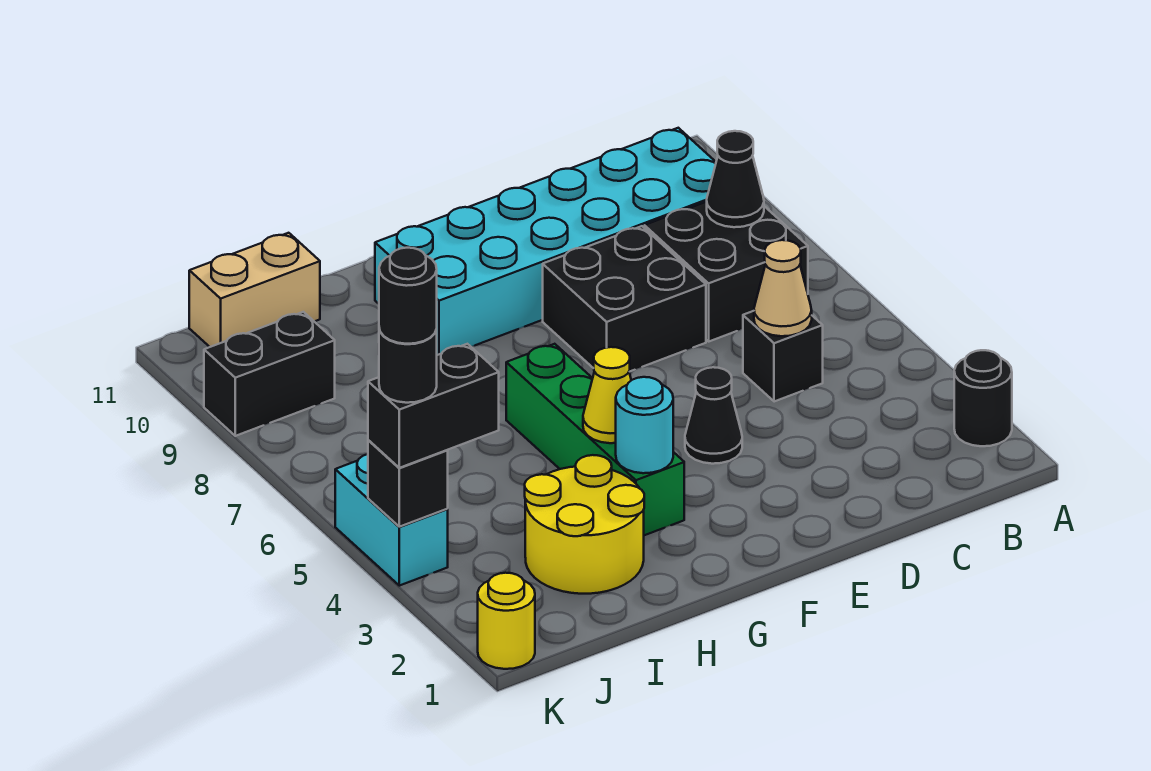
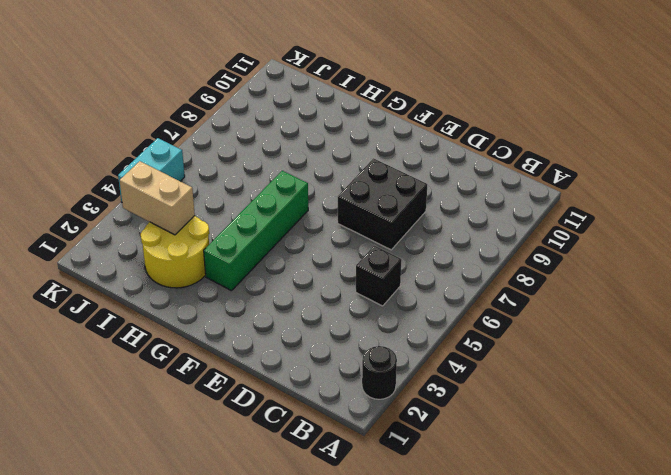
tan brick I3:J3 level 2 -> tan brick I11:J11 level 1
none -> black brick B7:C8 level 1
none -> cyan brick B9:G10 level 1
none -> black cone E4 level 1

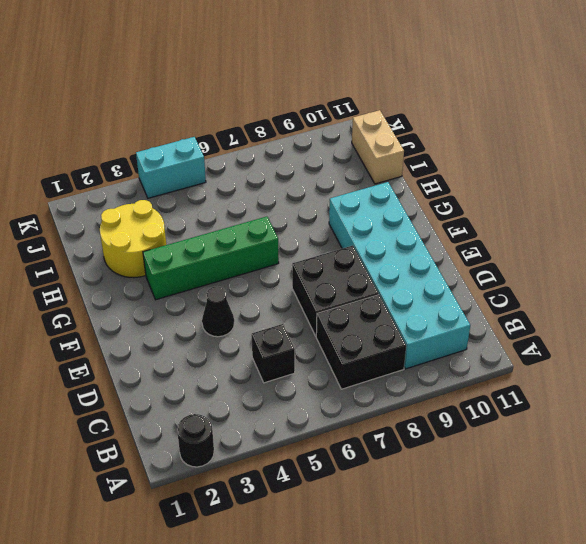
none -> black brick J9:K9 level 1
none -> yellow round brick K1 level 1
none -> black cone B8 level 2

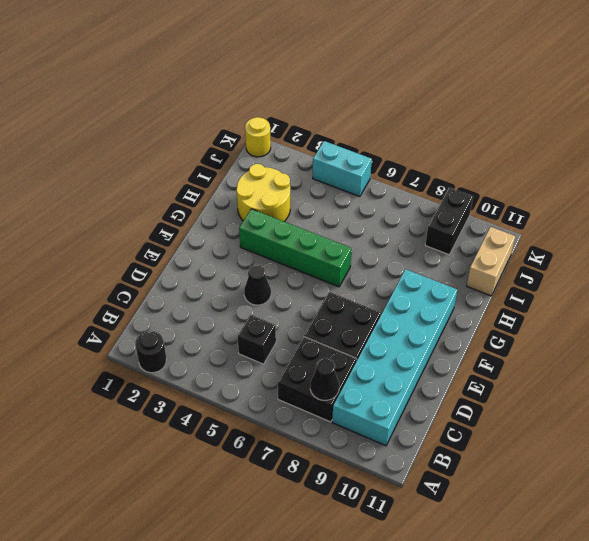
none -> tan cone C5 level 2
none -> cyan round brick G3 level 2
none -> yellow cone G4 level 2

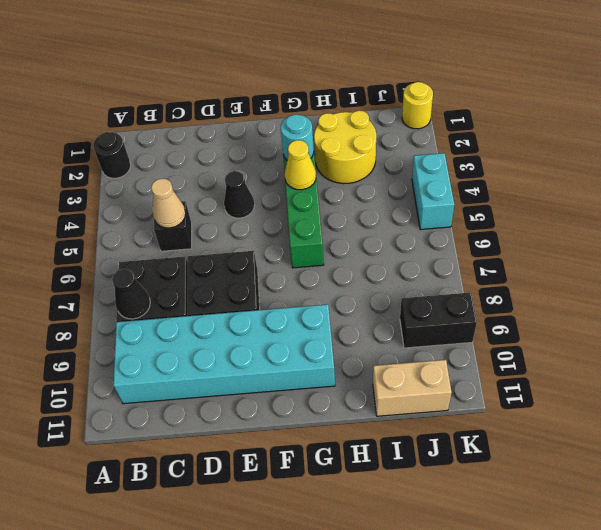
none -> black brick K4 level 2
none -> black brick J4:K4 level 3
none -> black round brick K4 level 4

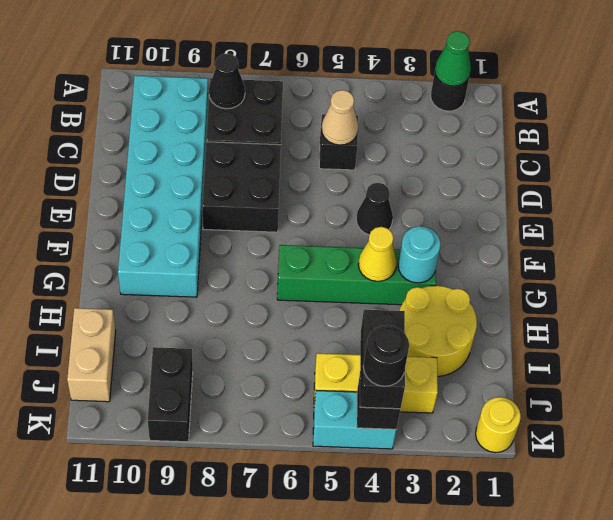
green cone A2 level 2 -> none
yellow brick J3:J5 level 1 -> none
none -> black round brick K4 level 5

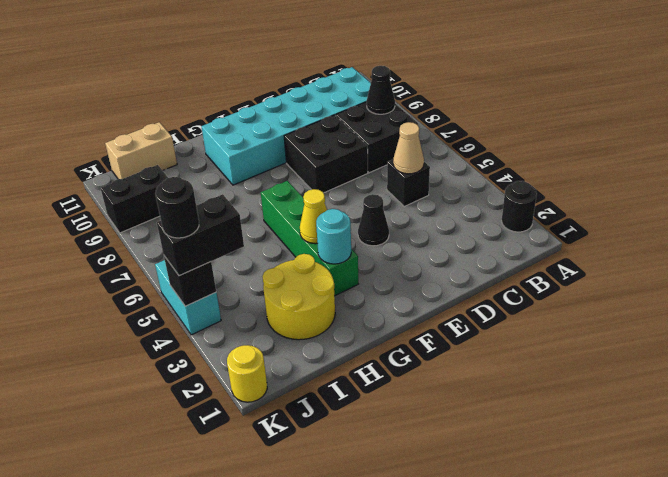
none -> black round brick K4 level 5

